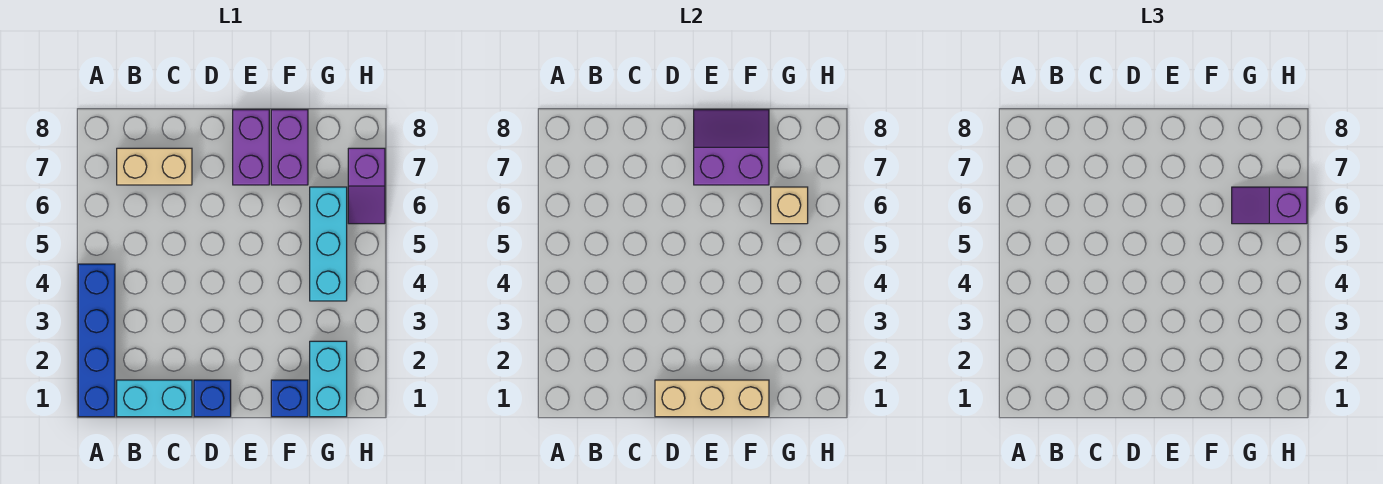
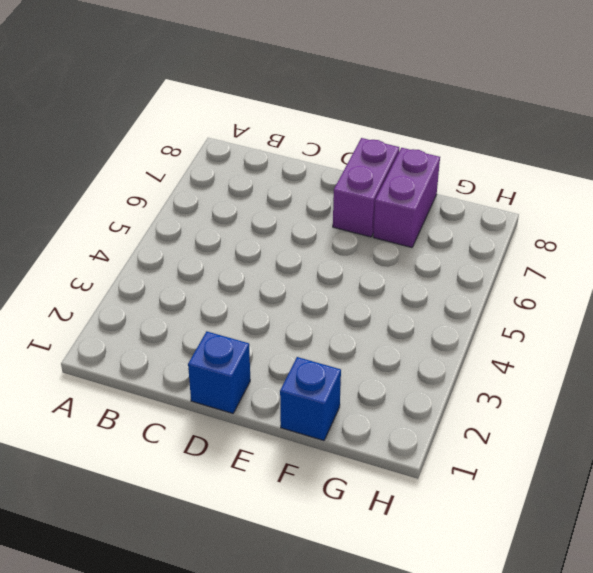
none -> blue brick A1:A4 level 1
none -> cyan brick B1:C1 level 1
none -> tan brick B7:C7 level 1

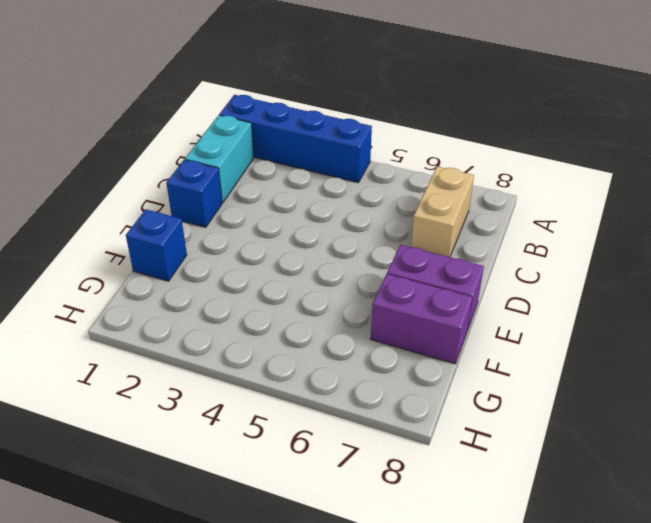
none -> cyan brick G1:G2 level 1
none -> cyan brick G4:G6 level 1
none -> purple slope H6:H7 level 1 top 7

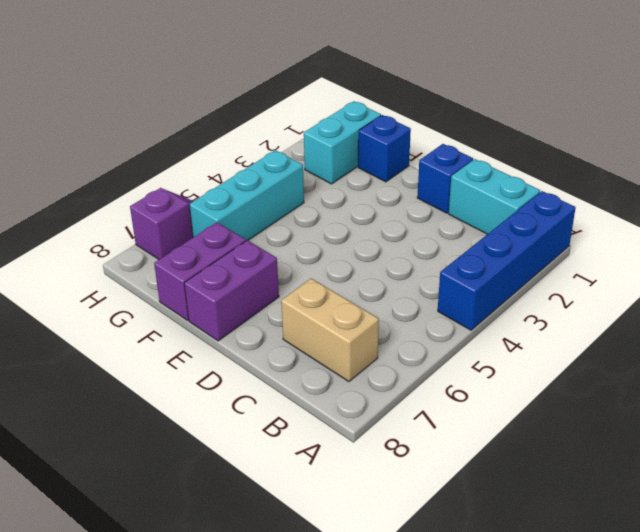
none -> tan brick D1:F1 level 2
none -> purple slope E7:F8 level 2 top 7
none -> tan brick G6 level 2

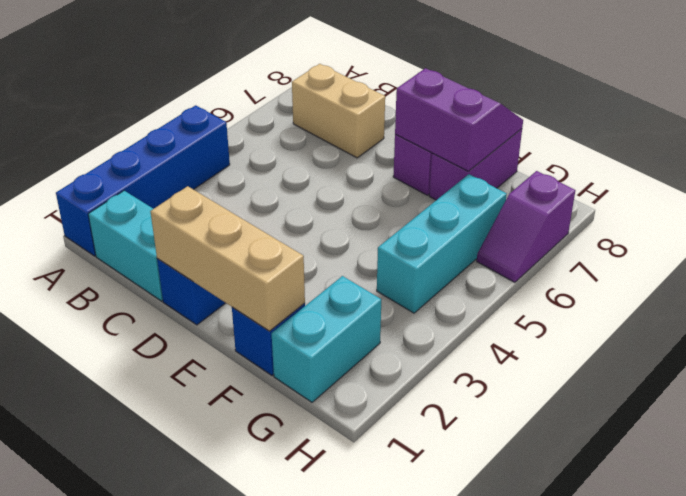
none -> tan brick G6 level 2
none -> purple slope G6:H6 level 3 top H

